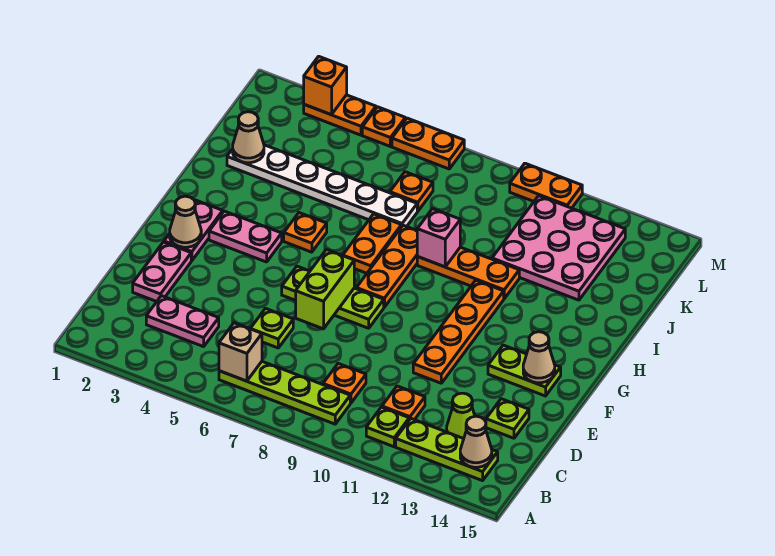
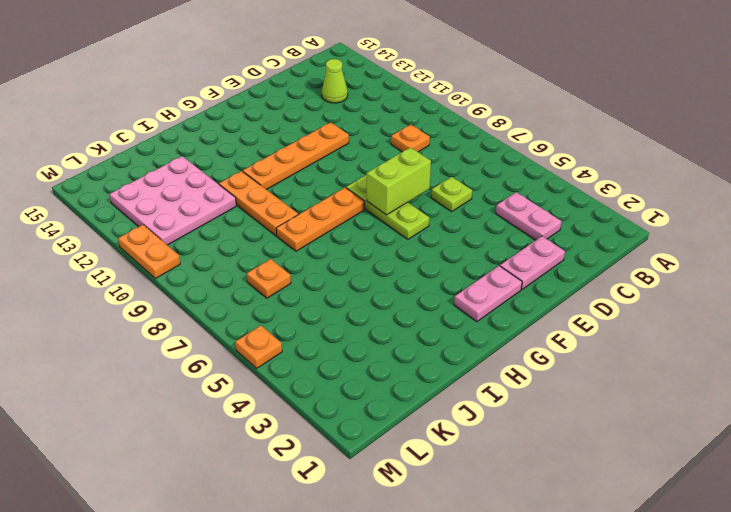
none -> lime plate B6:B9 level 1
none -> lime plate B11 level 1
none -> lime plate B12:B14 level 1
none -> orange plate C11 level 1

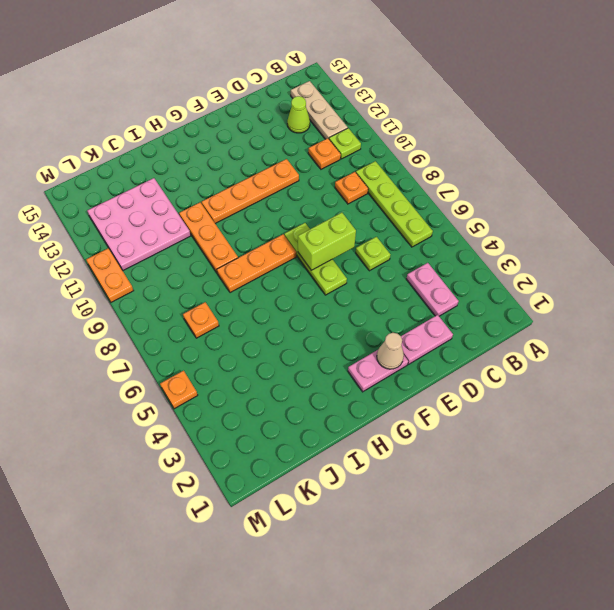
tan plate B12:B14 level 1 -> lime plate B12:B14 level 1
none -> lime plate D14 level 1
none -> lime plate F13:F14 level 1
none -> pink plate G3:G4 level 1
none -> orange plate H5 level 1

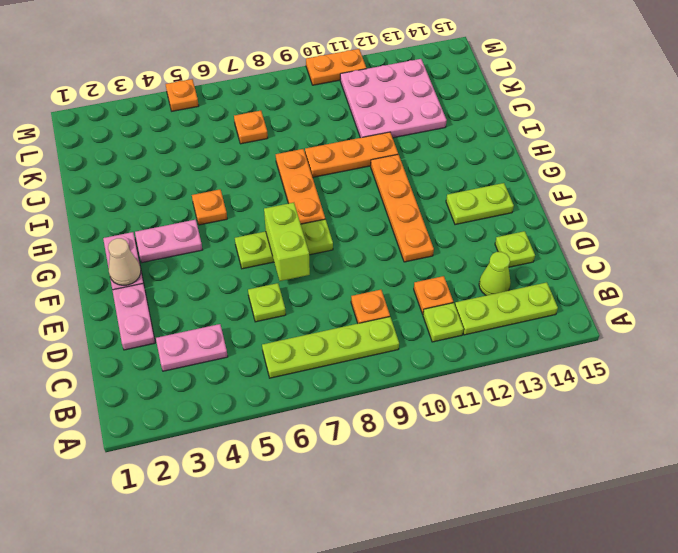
none -> orange plate H7:I7 level 1
none -> white plate J2:J7 level 1
none -> orange plate M3:M4 level 1
none -> orange plate M6:M7 level 1

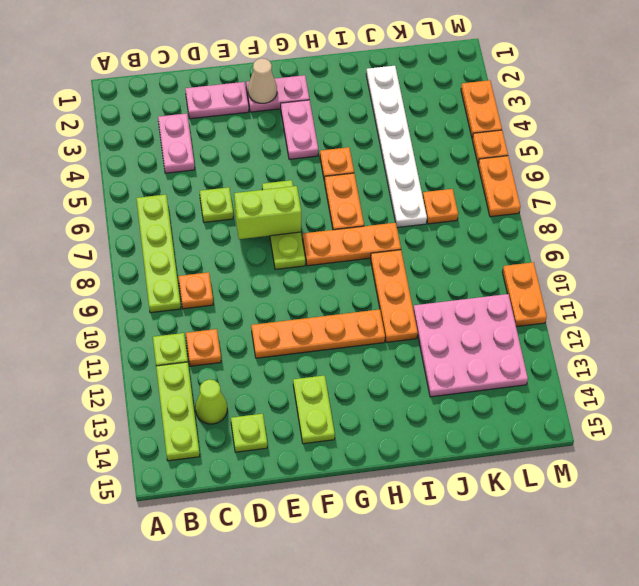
orange plate H6:H7 level 1 -> orange plate H7:I7 level 1
none -> tan brick B6 level 2
none -> tan cone B14 level 2
none -> tan cone F14 level 2
none -> pink brick I9 level 2

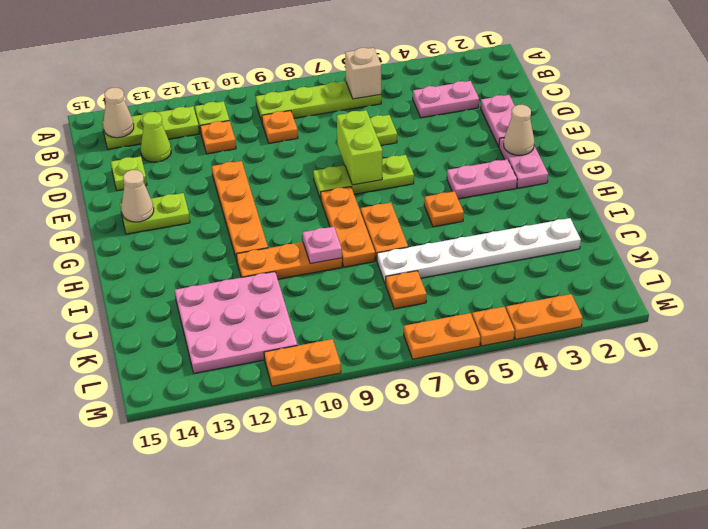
pink plate I9 level 2 -> pink brick I9 level 2
none -> tan cone J2 level 2
none -> orange brick M3 level 2

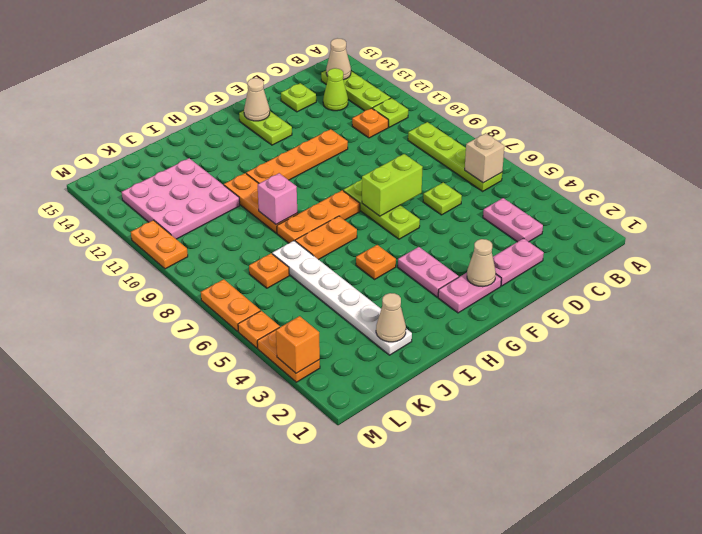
none -> orange plate C9 level 1

